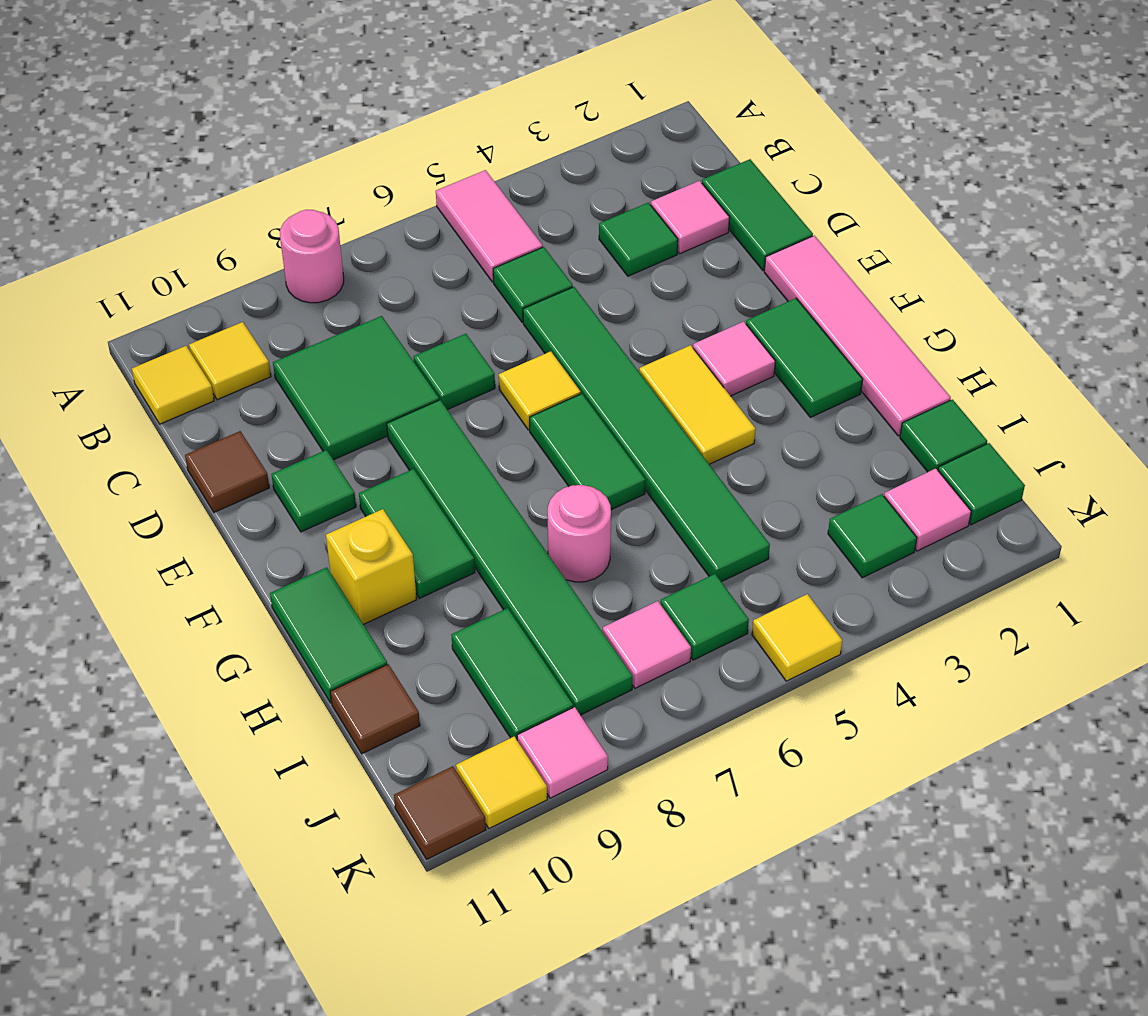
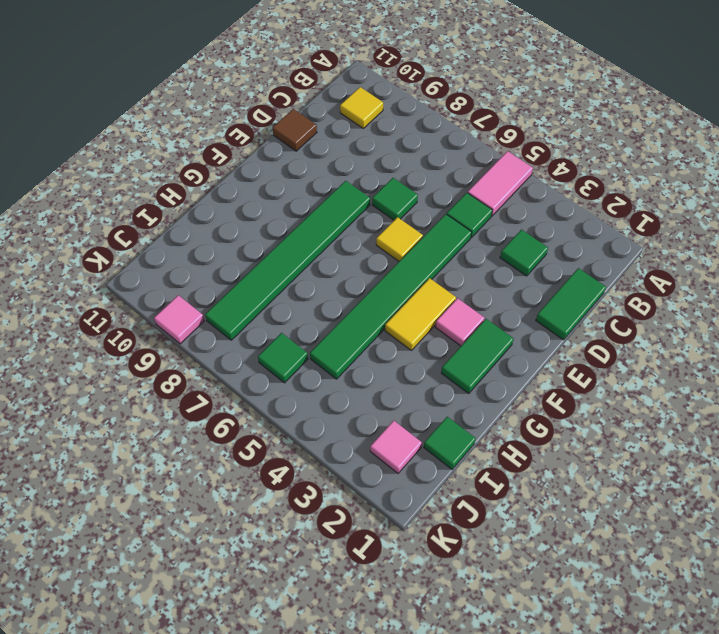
none -> pink round brick A8 level 1
none -> yellow tile B11 level 1
none -> pink tile C2 level 1
none -> green tile C8:D9 level 1

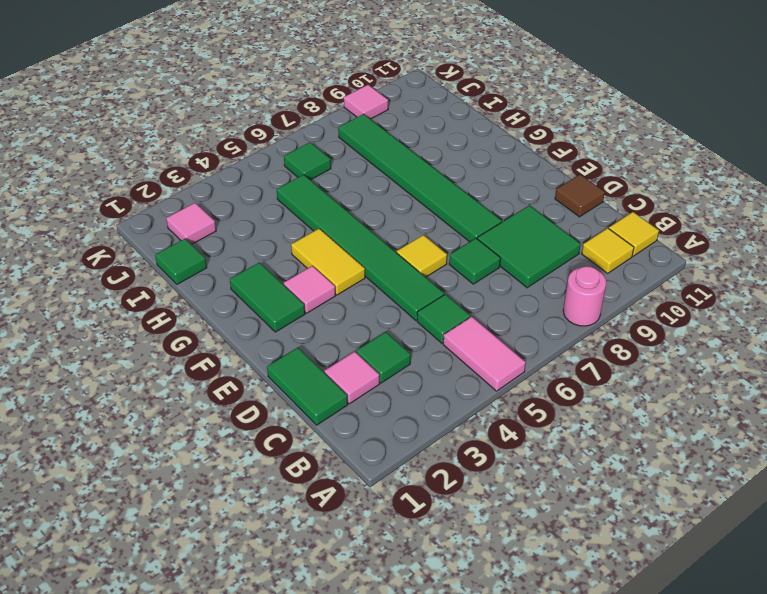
none -> pink tile E1:H1 level 1
none -> green tile E10 level 1
none -> green tile F6:G6 level 1
none -> green tile F9:G9 level 1

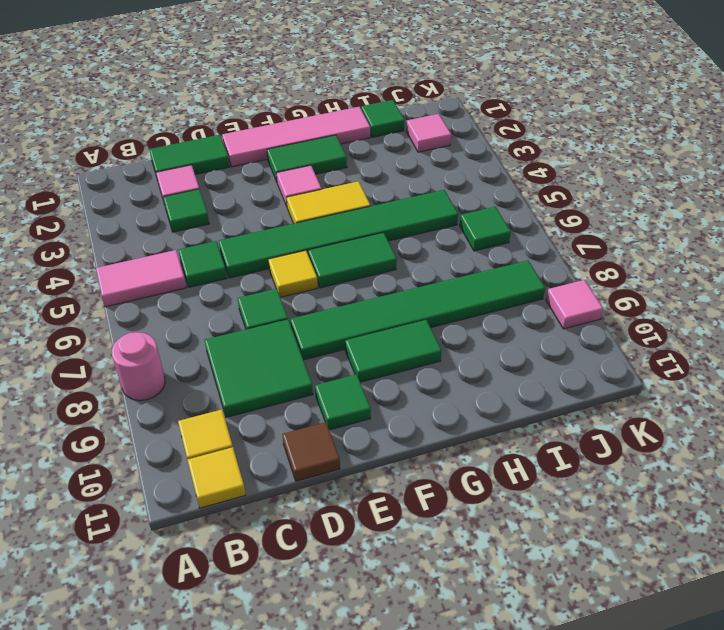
none -> yellow brick G10 level 1
none -> green tile G11:H11 level 1
none -> pink round brick H7 level 1
none -> green tile I9:J9 level 1

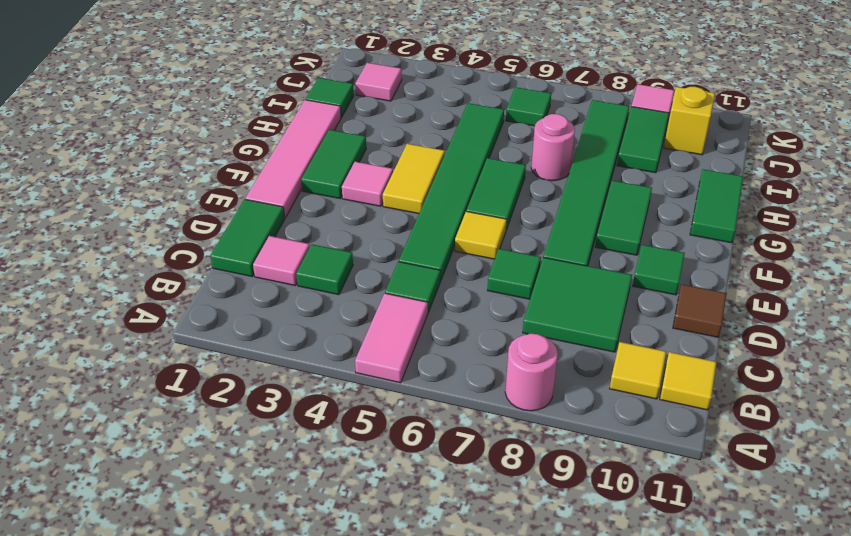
yellow brick J10 level 1 -> yellow brick G10 level 1
none -> brown tile I11 level 1
none -> green tile J1 level 1
none -> green tile J3 level 1
none -> pink tile J7 level 1

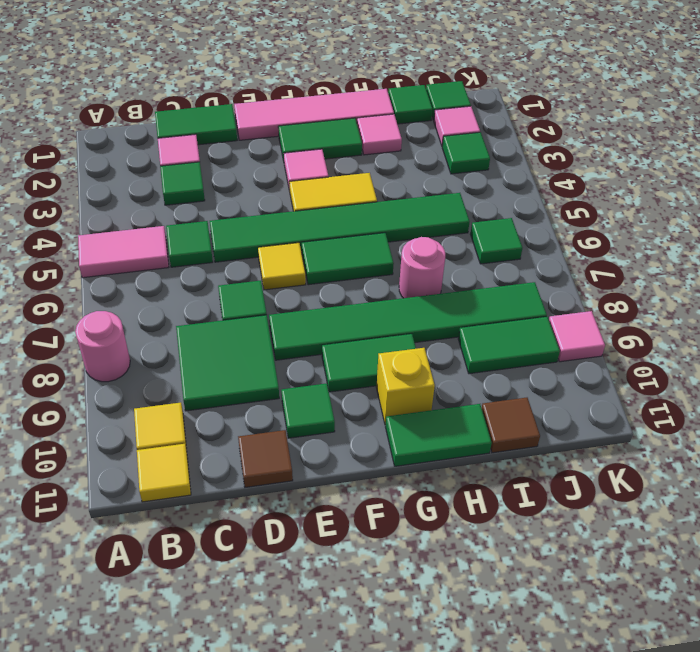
pink tile H2 level 1 -> pink tile J7 level 1
none -> yellow tile K5 level 1
none -> yellow tile K10 level 1
none -> brown tile K11 level 1

